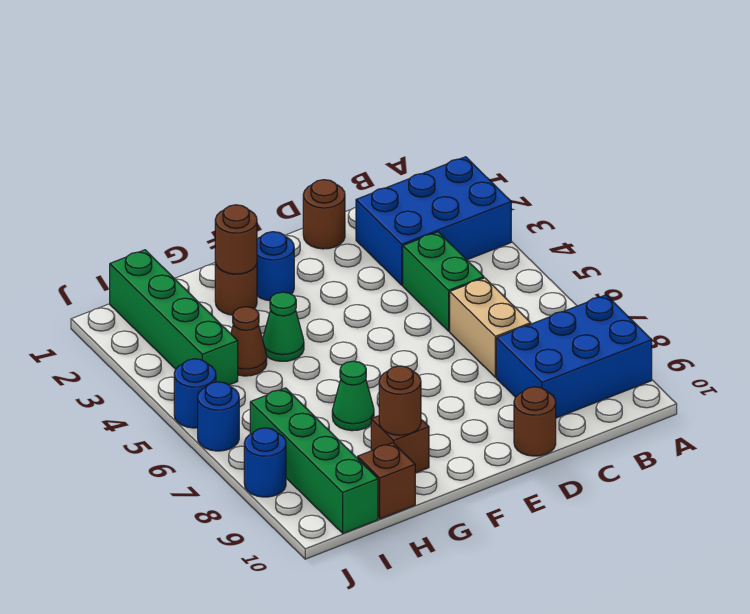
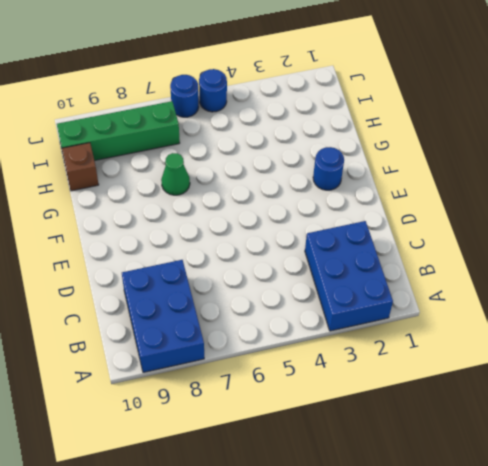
none -> green brick C4:C5 level 1
none -> tan brick C6:C7 level 1
none -> brown round brick D1 level 1

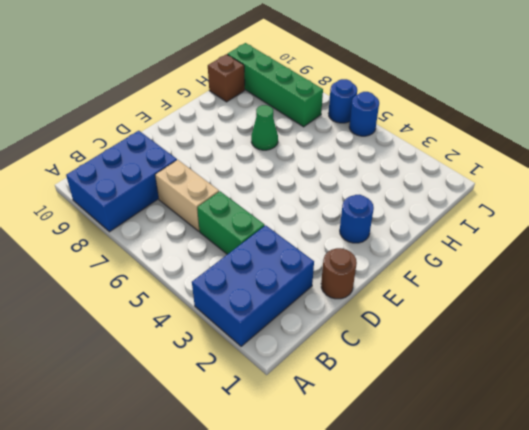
none -> brown round brick D10 level 1
none -> brown round brick G2 level 1
none -> green cone G4 level 1

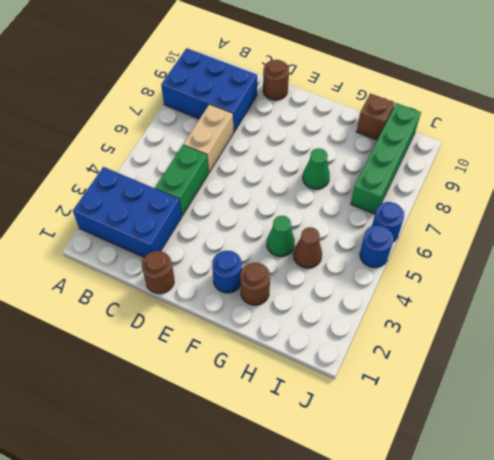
none -> brown brick G9 level 1
none -> green brick I1:I4 level 1
none -> blue round brick J8 level 1

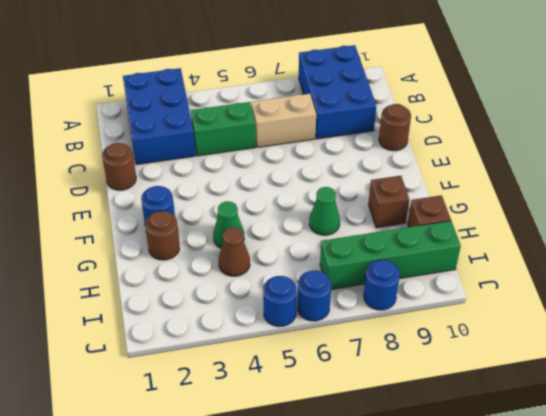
none -> green brick I1:I4 level 1
none -> brown round brick G2 level 2
none -> brown round brick G9 level 2

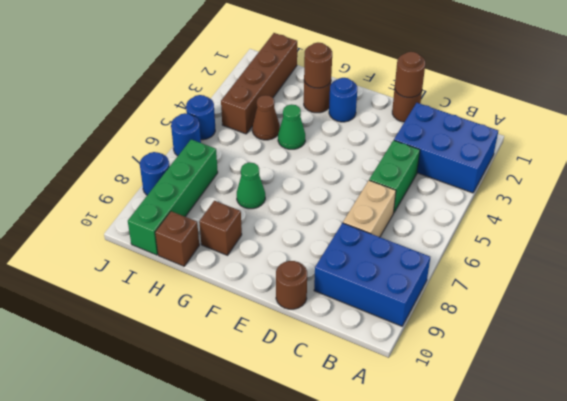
brown round brick D1 level 2 -> brown round brick G9 level 2
brown brick I1:I4 level 1 -> green brick I1:I4 level 1

